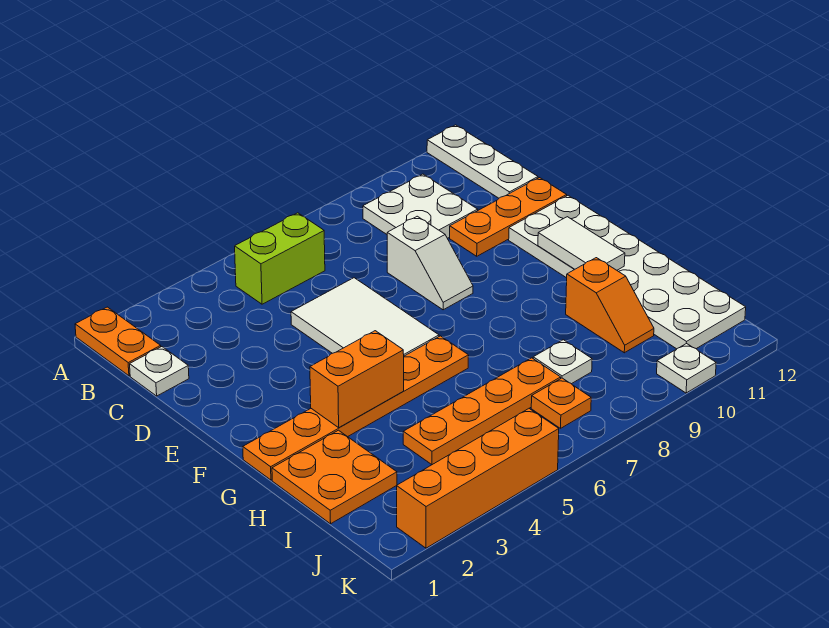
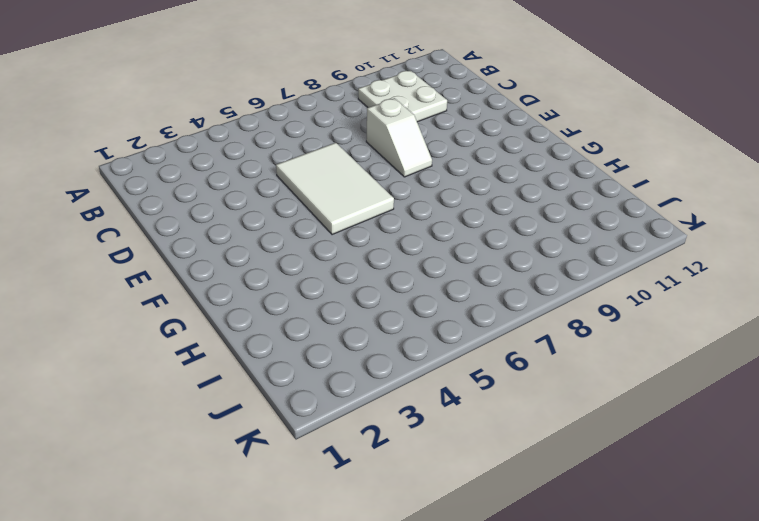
none -> orange plate A1:B1 level 1
none -> white plate A12:C12 level 1
none -> lime brick B5:B6 level 1

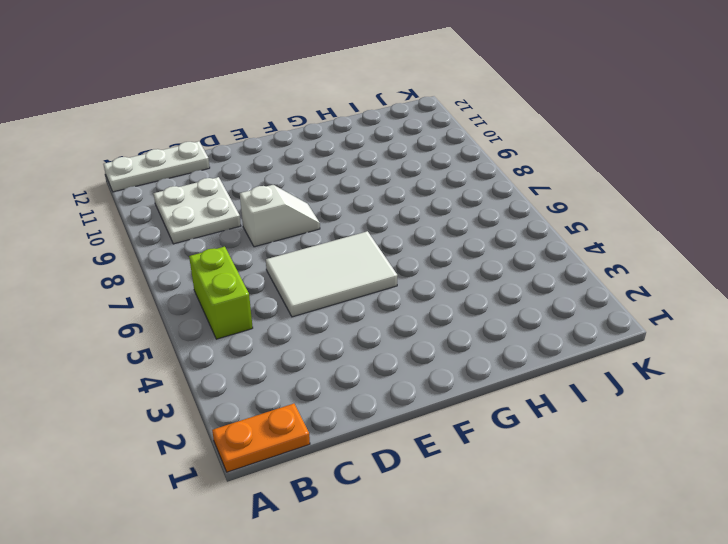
none -> white plate C1 level 1
none -> orange plate D10:D12 level 1
none -> white plate E11:J12 level 1

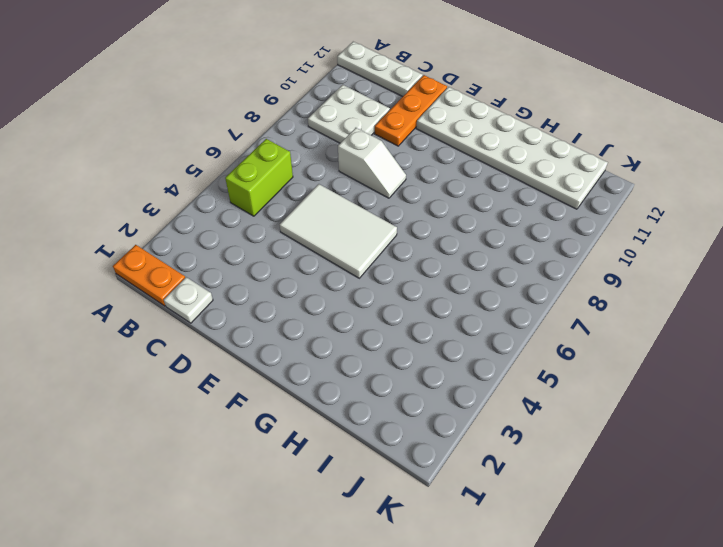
none -> orange plate G1:G6 level 1
none -> orange plate H1:I2 level 1
none -> orange slope H10:I10 level 1 top H

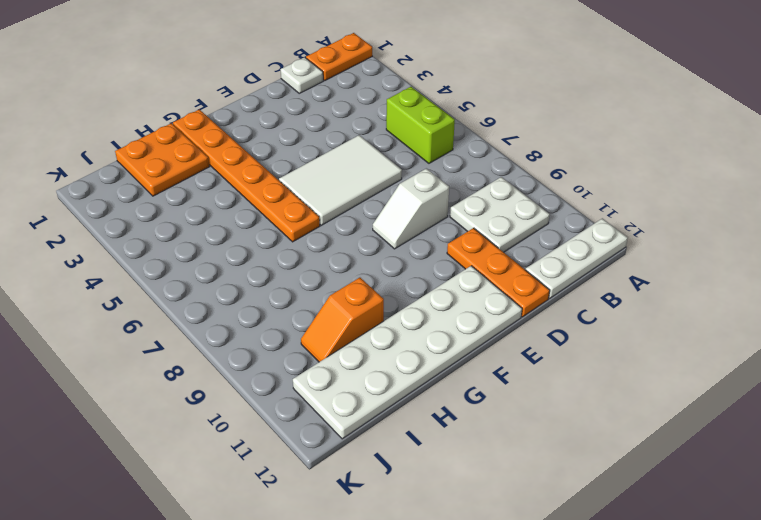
none -> orange plate I4:I7 level 1
none -> white plate I8 level 1
none -> orange plate J7 level 1

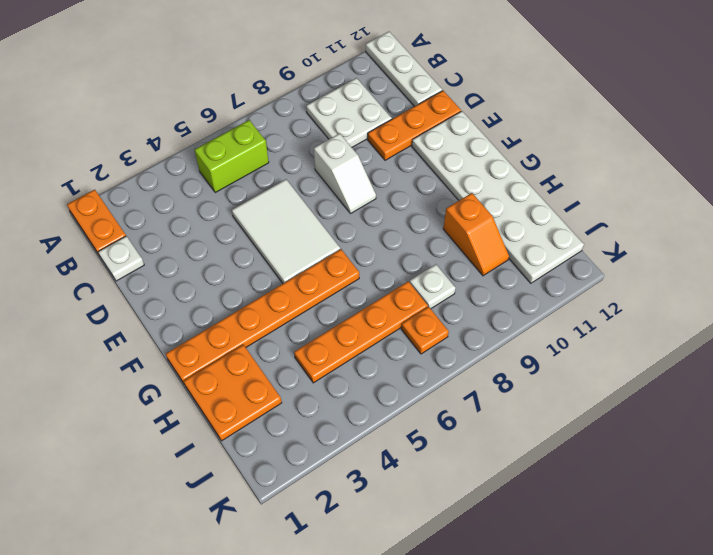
none -> orange brick K2:K5 level 1
none -> white plate K10 level 1
none -> white tile F11:G11 level 2

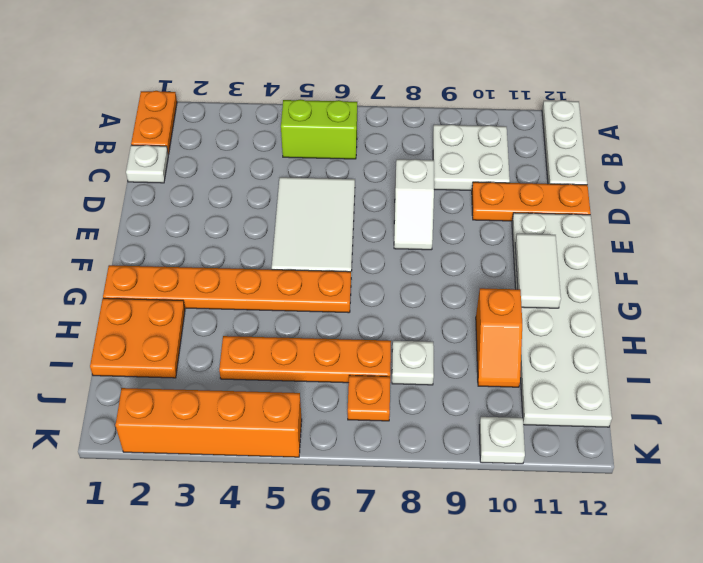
none -> orange brick G3:G4 level 2

